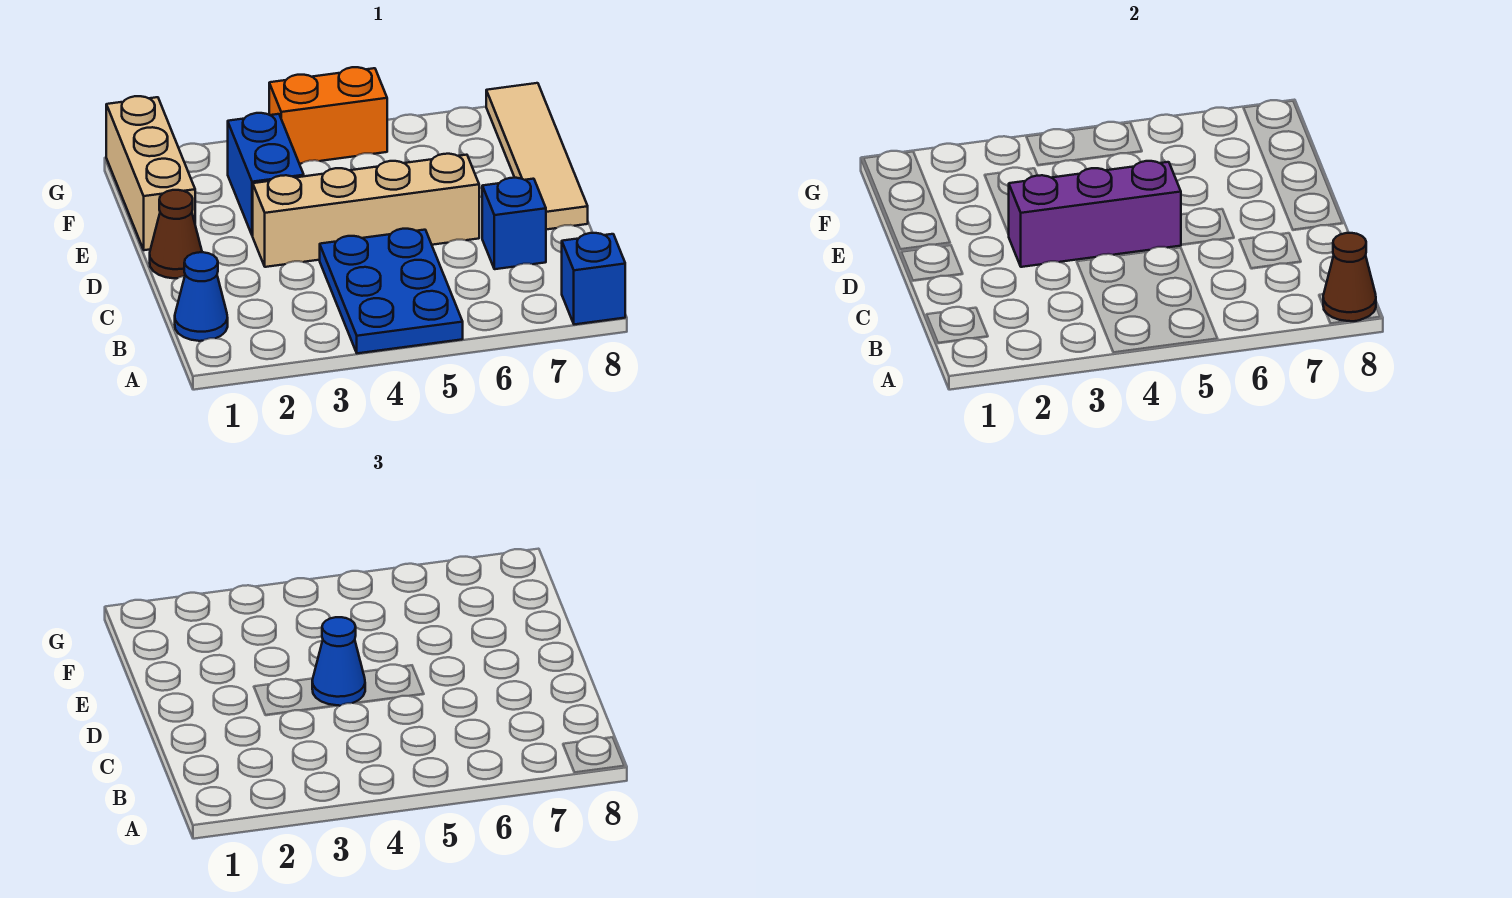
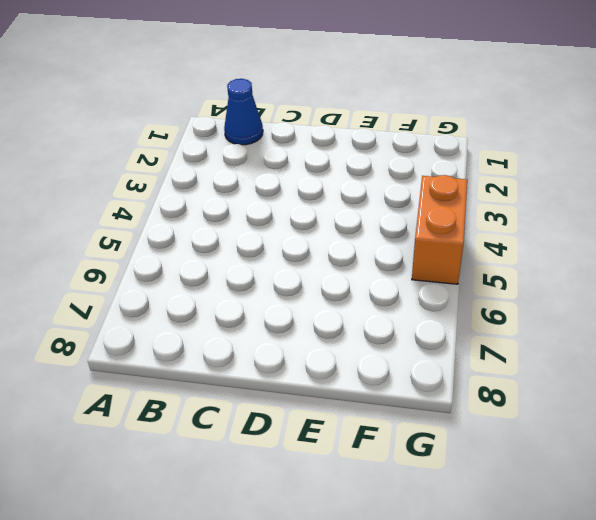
none -> blue plate A4:C5 level 1
none -> blue brick A8 level 1
none -> blue brick C7 level 1

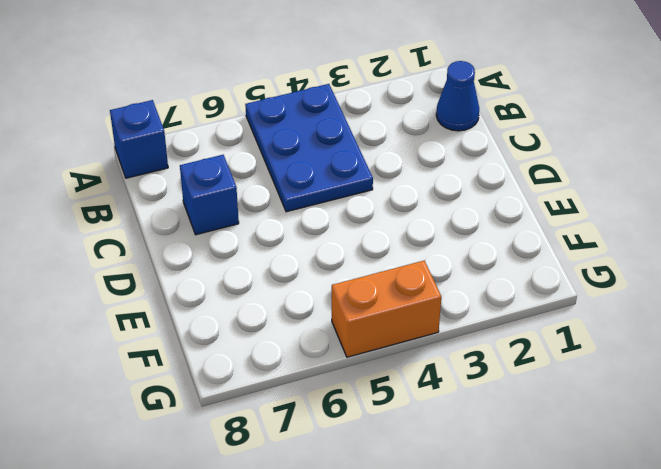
none -> brown cone D1 level 1
none -> tan brick D3:D6 level 1
none -> tan tile D8:G8 level 1

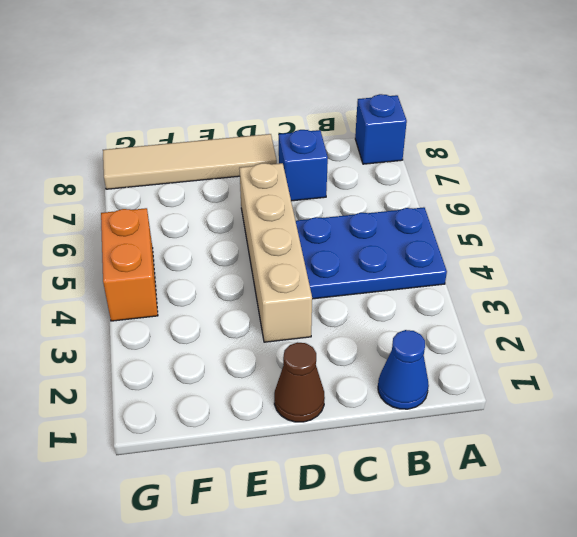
none -> tan brick E1:G1 level 1
none -> blue brick E3:F3 level 1
none -> brown cone A8 level 2

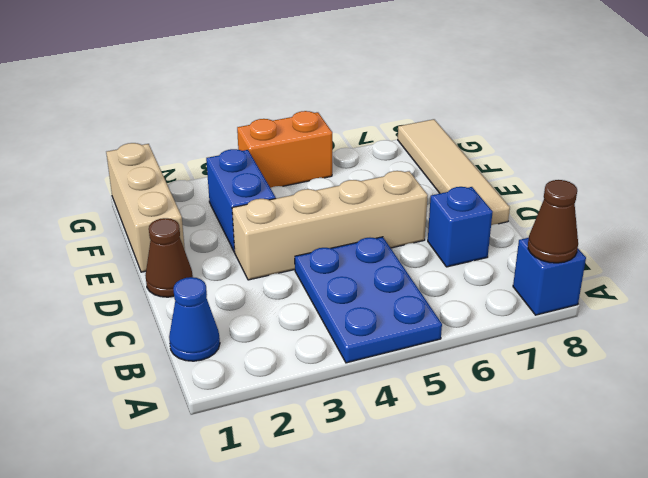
none -> purple brick D3:D5 level 2
none -> blue cone D4 level 3

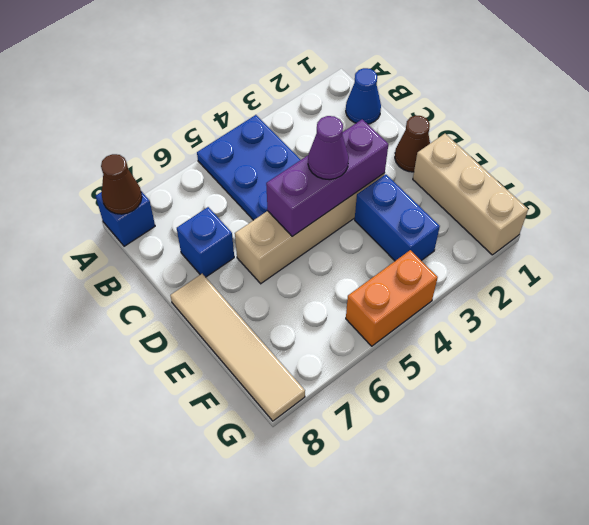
purple cone D4 level 3 -> blue cone D4 level 3

